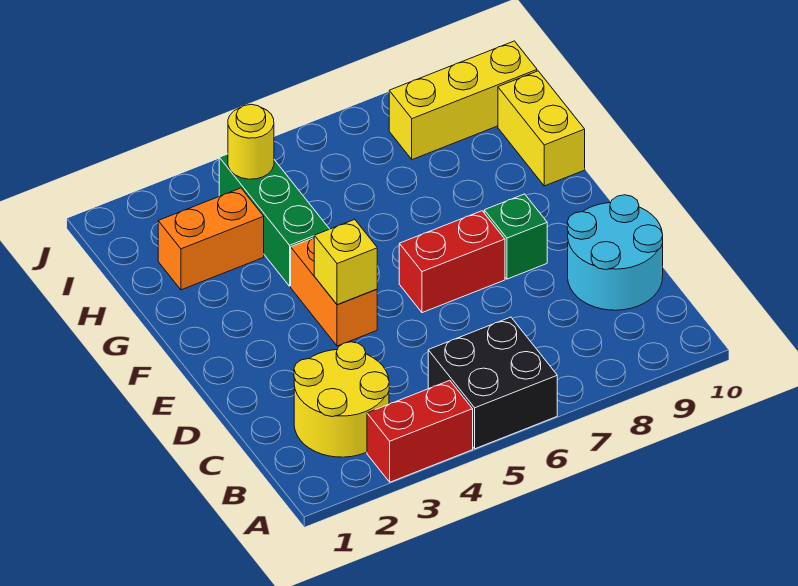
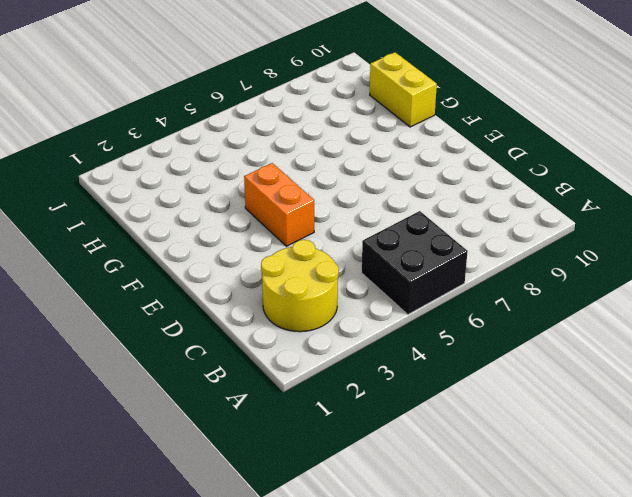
none -> red brick A3:A4 level 1
none -> cyan round brick C9:D10 level 1
none -> red brick E6:E7 level 1

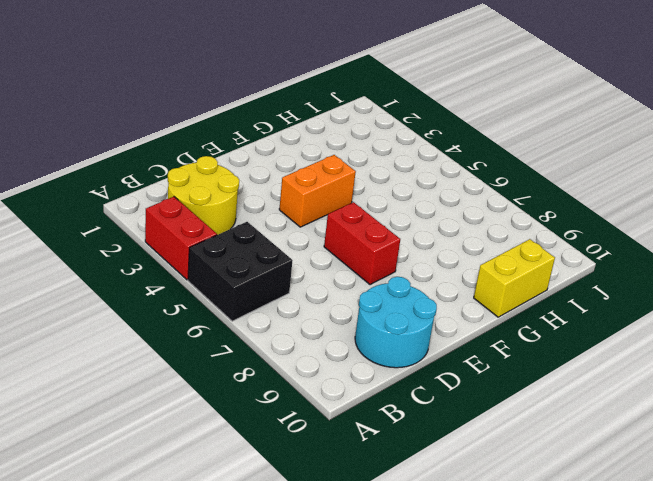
none -> green brick E8 level 1
none -> green brick G4:I4 level 1
none -> orange brick H2:H3 level 1

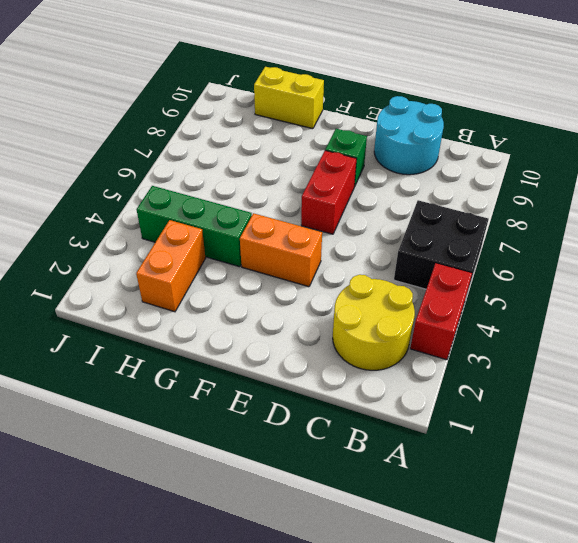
none -> yellow brick I8:I10 level 1
none -> yellow brick E4 level 2
none -> yellow round brick I4 level 2

